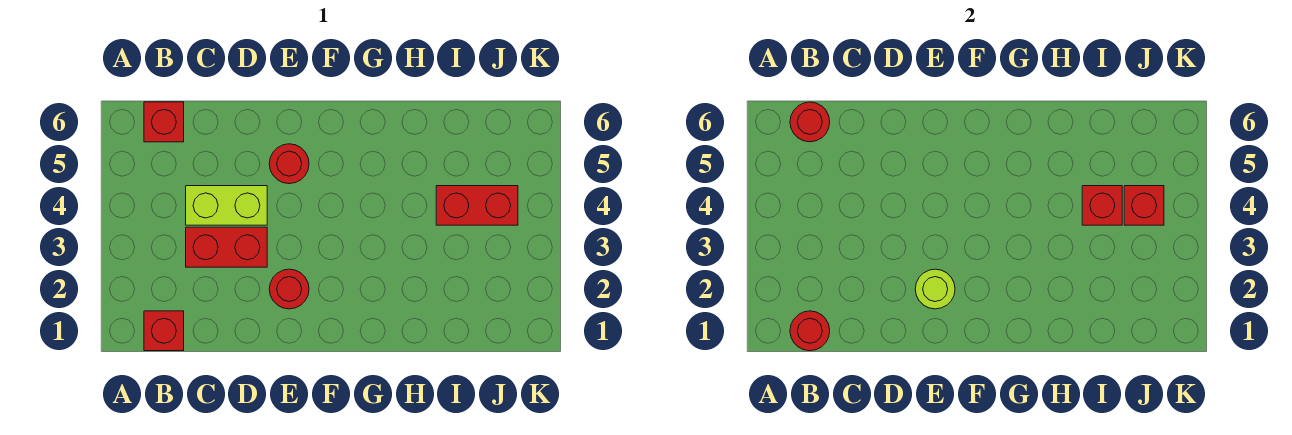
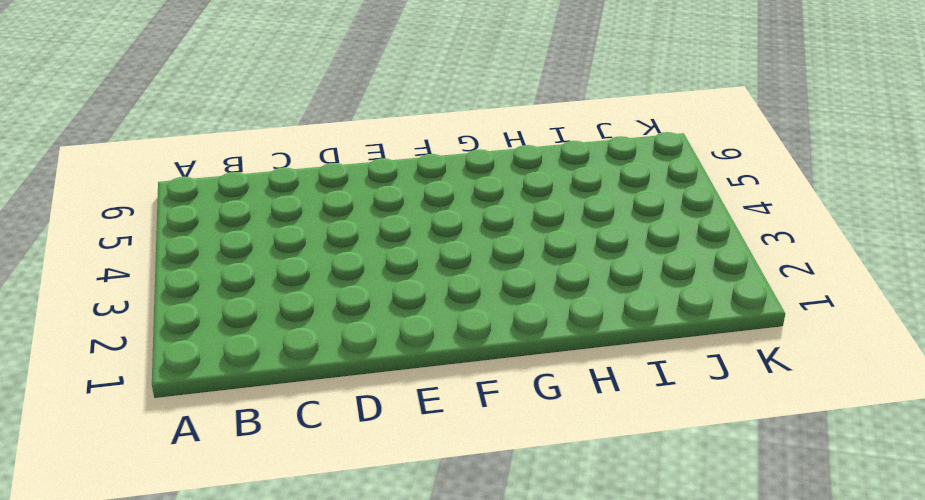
none -> red brick B1 level 1
none -> red brick B6 level 1
none -> red brick C3:D3 level 1

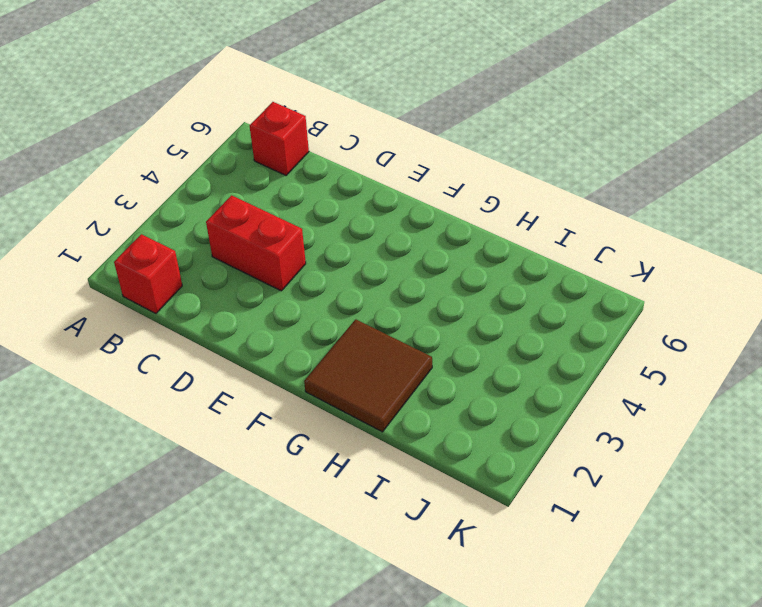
brown tile G1:H2 level 1 -> none
none -> lime brick C4:D4 level 1
none -> red round brick E2 level 1
none -> red round brick E5 level 1

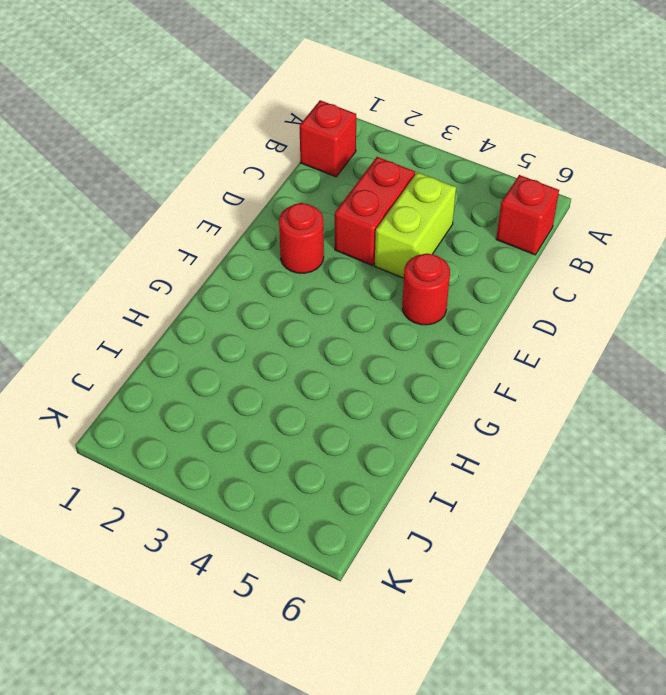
none -> red brick I4:J4 level 1
none -> red round brick B1 level 2
none -> red round brick B6 level 2

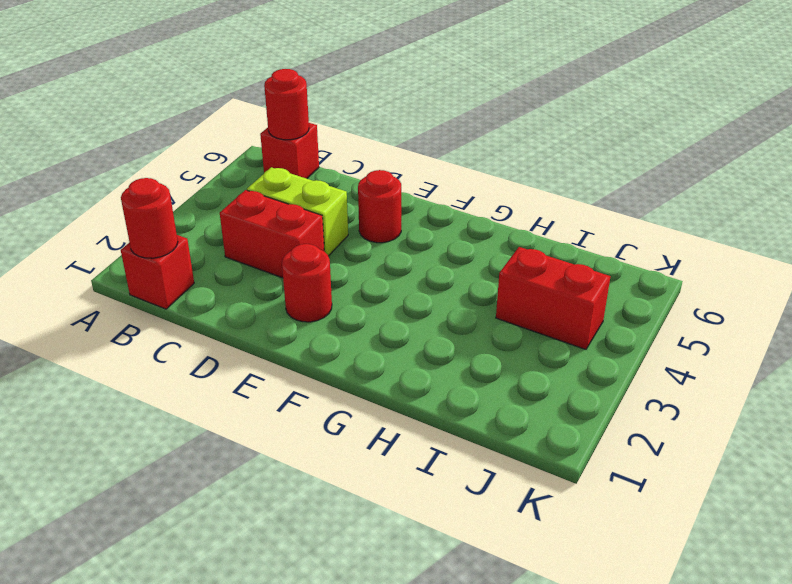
none -> lime round brick E2 level 2
none -> red brick I4 level 2
none -> red brick J4 level 2

